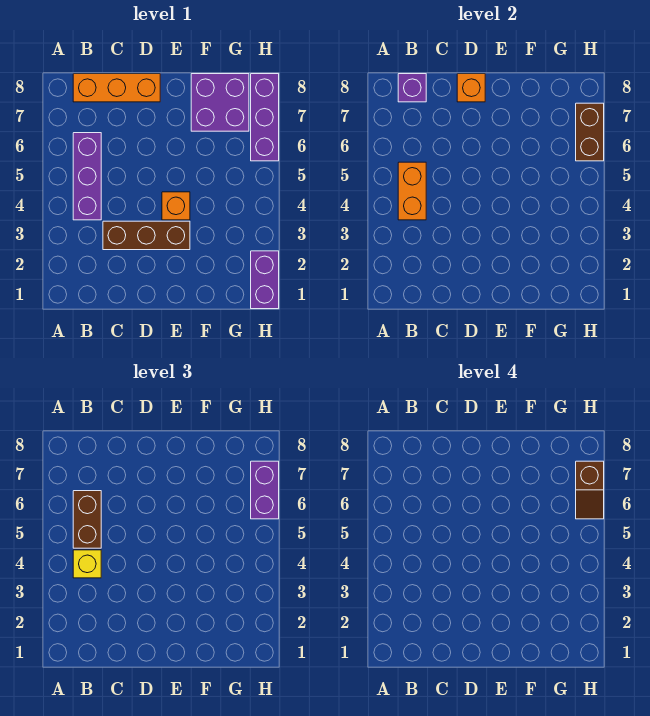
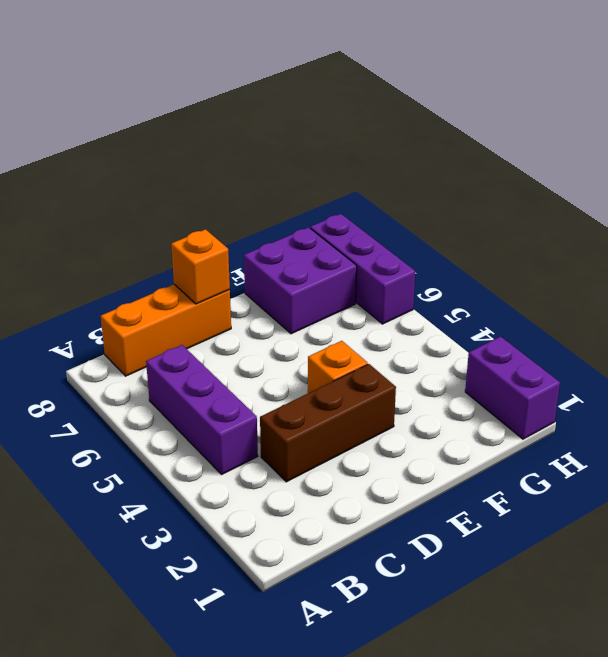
none -> orange brick B4:B5 level 2
none -> purple brick B8 level 2
none -> brown brick H6:H7 level 2

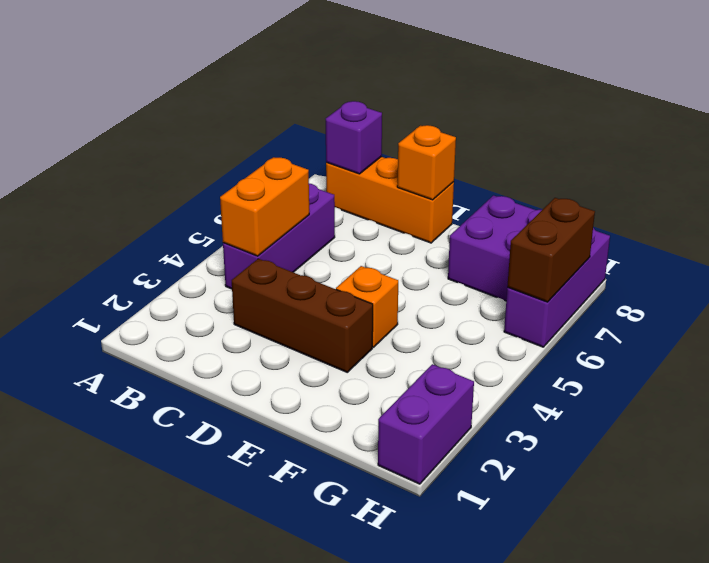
none -> yellow brick B4 level 3
none -> brown brick B5:B6 level 3
none -> purple brick H6:H7 level 3

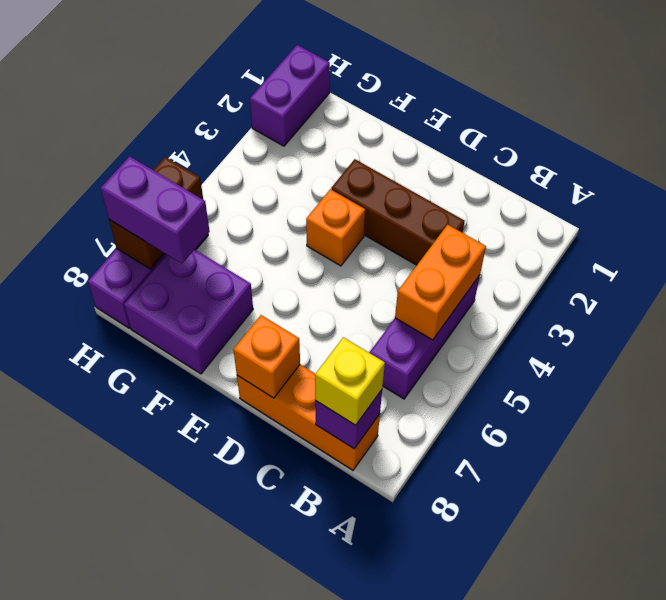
yellow brick B8 level 3 -> yellow brick B4 level 3
purple brick G7:H7 level 3 -> purple brick H6:H7 level 3
none -> brown brick B5:B6 level 3
none -> brown slope H6:H7 level 4 top 7

